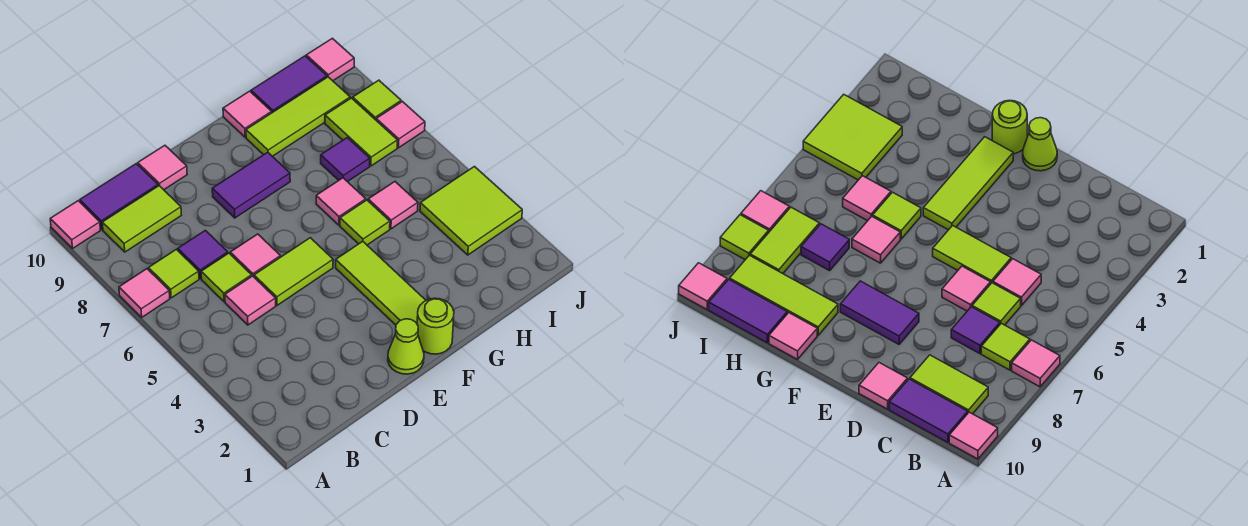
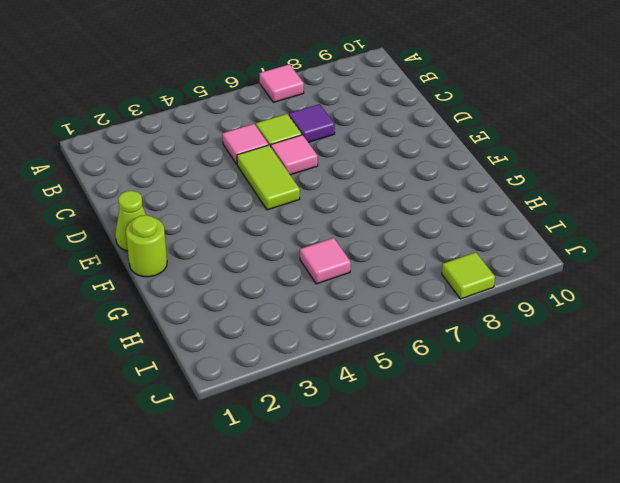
none -> pink tile A10 level 1
none -> lime tile B7 level 1
none -> lime tile B9:C9 level 1

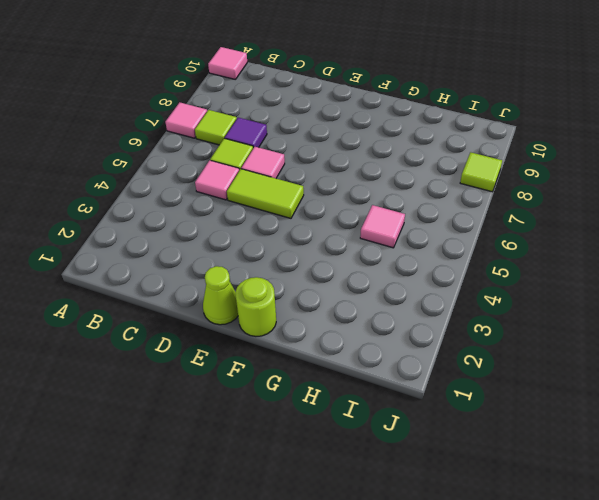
none -> lime tile B9:C9 level 1
none -> purple tile B10:C10 level 1
none -> pink tile D10 level 1

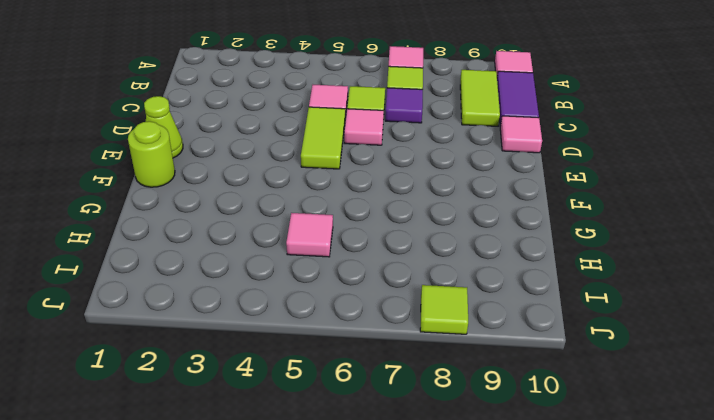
none -> purple tile E8:F8 level 1
none -> lime tile F2:F4 level 1
none -> lime tile G5 level 1

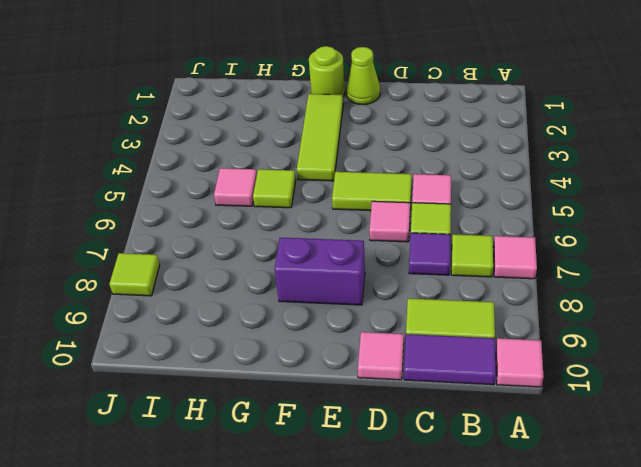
purple brick E8:F8 level 1 -> purple tile E8:F8 level 1
none -> pink tile G6 level 1
none -> lime tile G9:I9 level 1
none -> pink tile G10 level 1

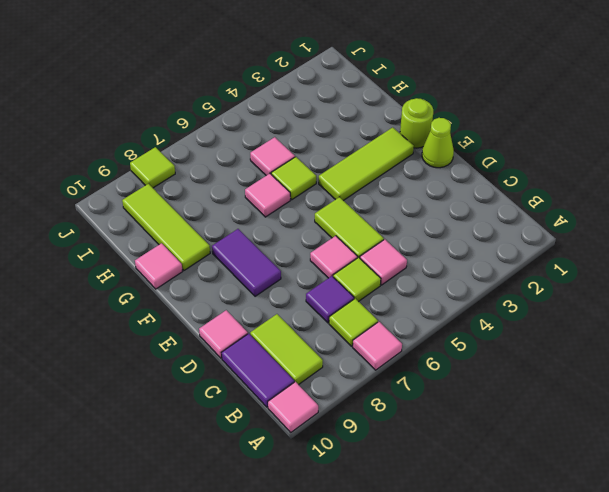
none -> purple tile H7 level 1
none -> purple tile H10:I10 level 1
none -> lime tile I3:J4 level 1

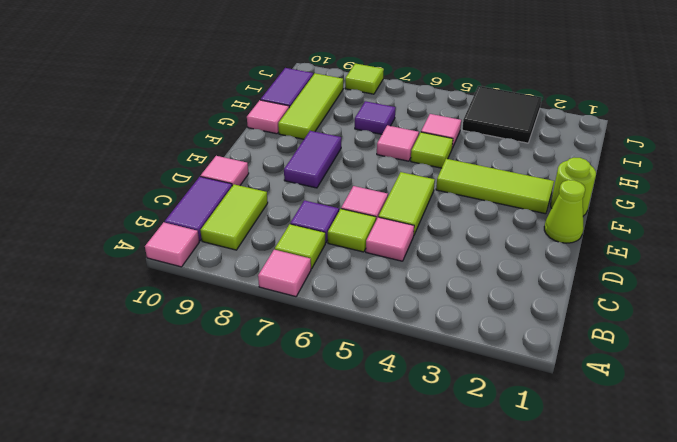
black tile I3:J4 level 1 -> lime tile I3:J4 level 1
none -> lime tile I7:I8 level 1
none -> pink tile J7 level 1
none -> pink tile J10 level 1

